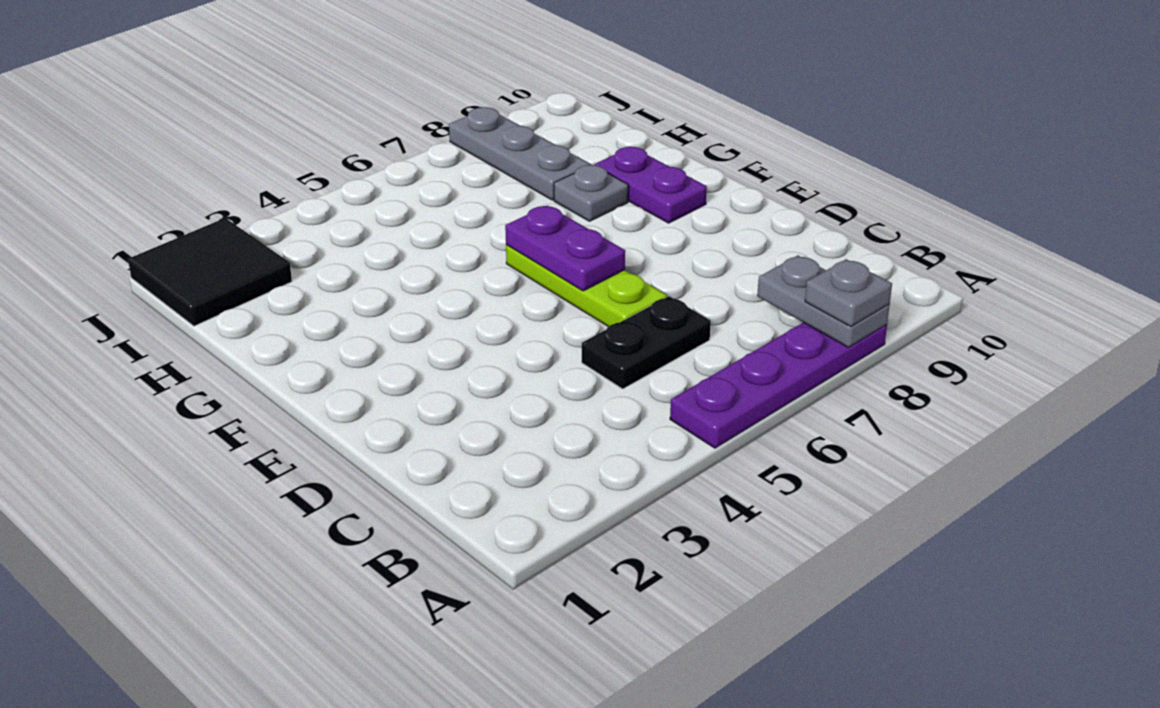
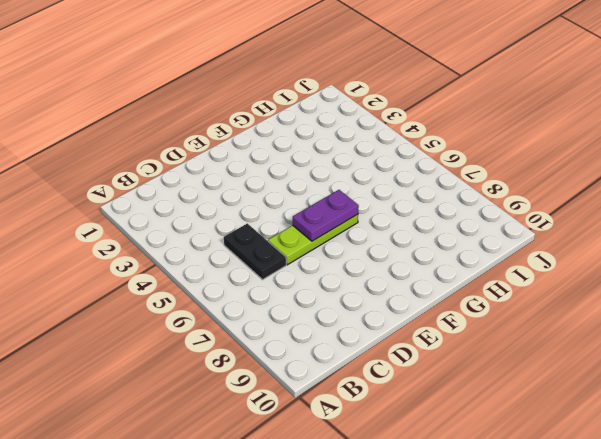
none -> purple plate A5:A8 level 1
none -> purple plate F9:G9 level 1

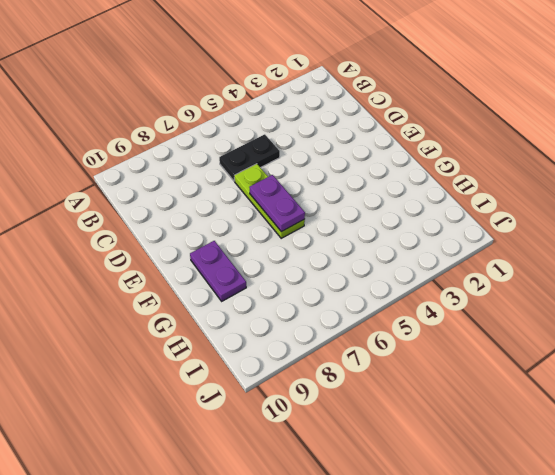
none -> purple plate A5:A8 level 1
none -> grey plate G8 level 1

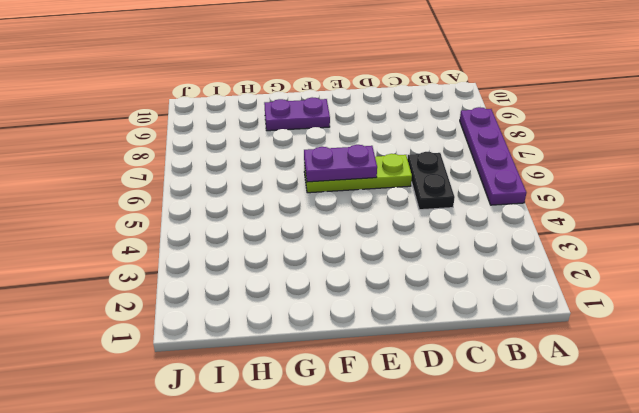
none -> grey plate G8 level 1
none -> grey plate H8:J8 level 1

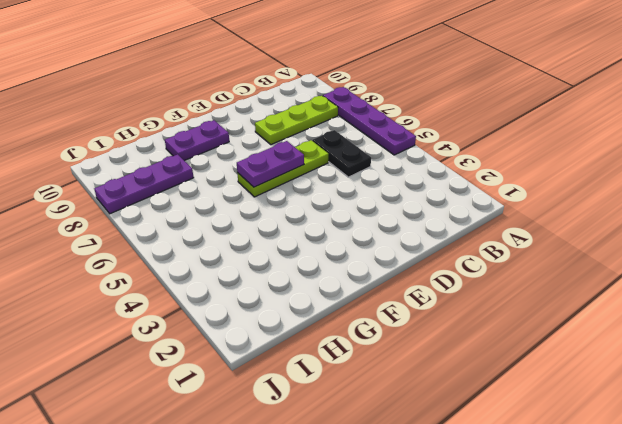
lime plate B8:D8 level 1 -> none
purple plate H8:J8 level 1 -> grey plate H8:J8 level 1
none -> grey plate G8 level 1
none -> black tile I1:J2 level 1

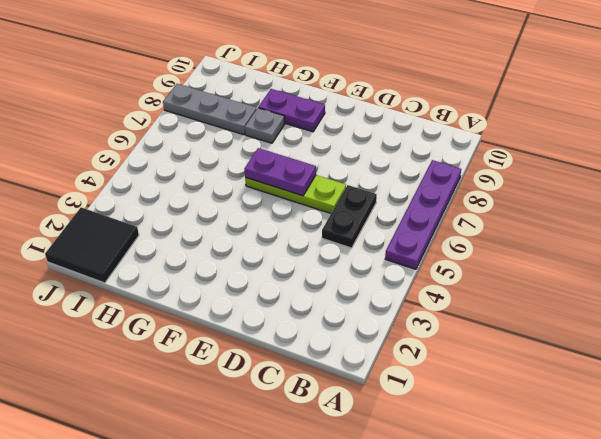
none -> grey plate A8:B8 level 2
none -> grey plate A8 level 3

